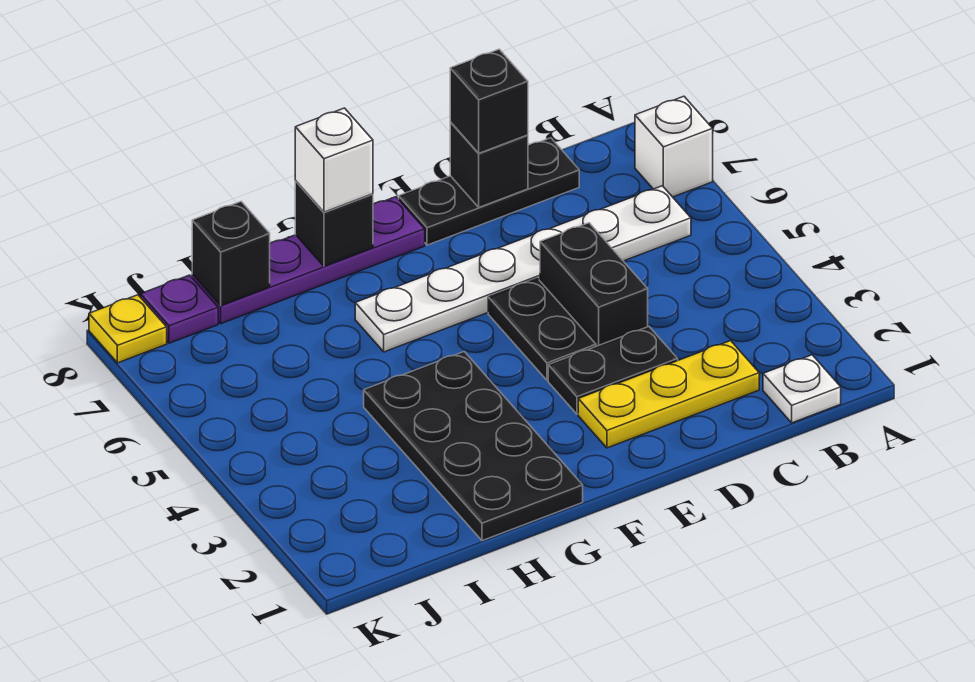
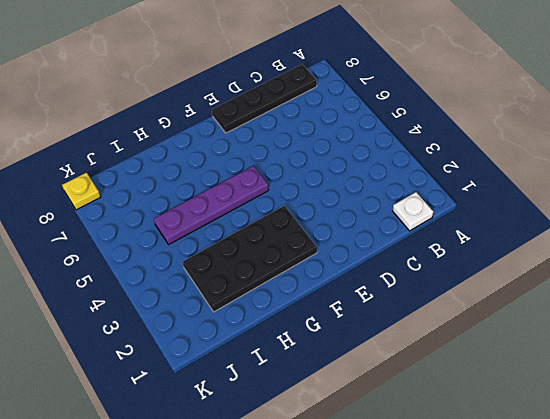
black plate B8:E8 level 1 -> black plate C8:E8 level 1
black plate F2:I3 level 1 -> black plate G1:H4 level 1
purple plate F5:I5 level 1 -> purple plate F8:I8 level 1
none -> white brick A7 level 1
none -> white plate B6:G6 level 1
none -> yellow plate C2:E2 level 1

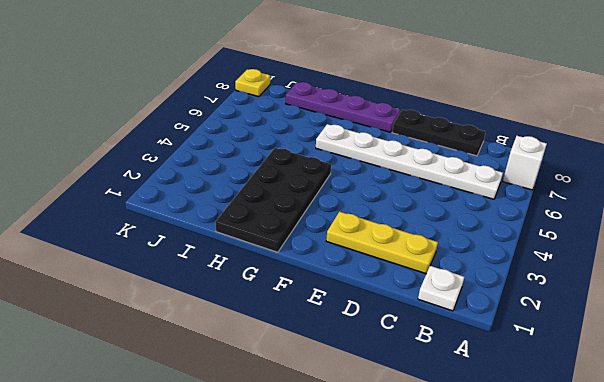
none -> black plate D3:E3 level 1
none -> black brick D4:D5 level 1
none -> black plate E4:E5 level 1

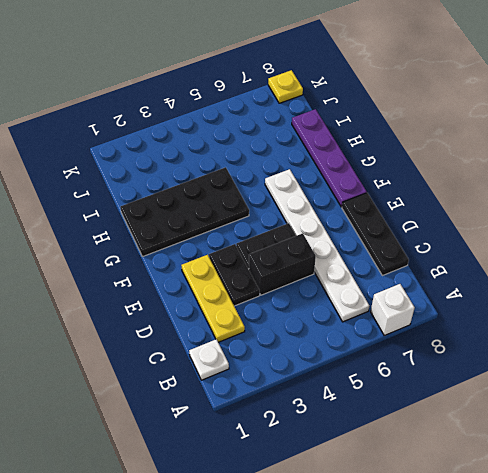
none -> purple plate J8 level 1
none -> black brick D8 level 2
none -> black brick G8 level 2

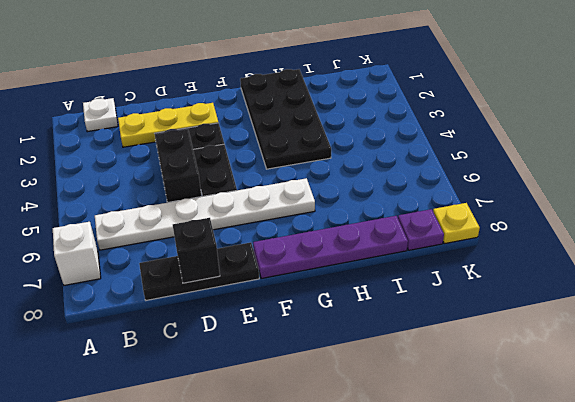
none -> black brick G8 level 2
none -> black brick I8 level 2
none -> black brick D8 level 3

